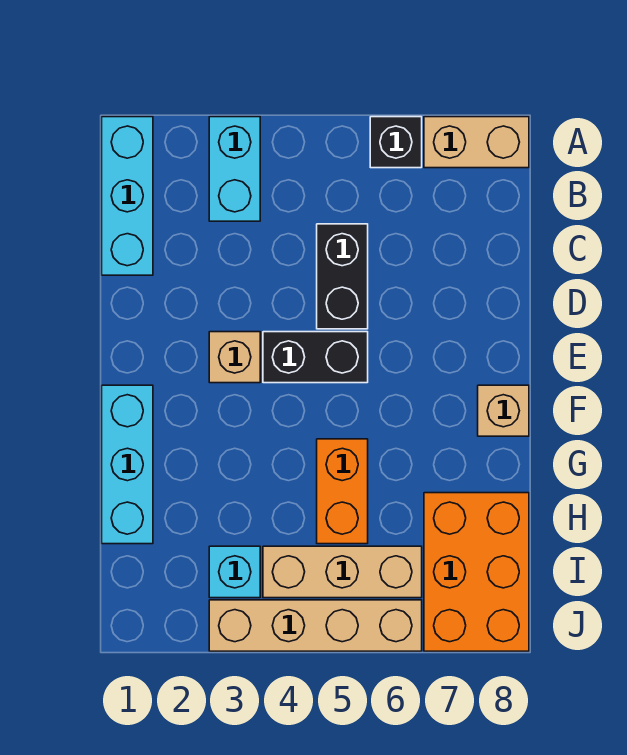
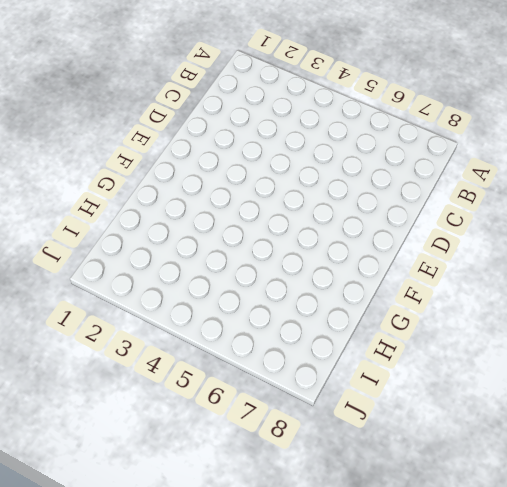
none -> cyan brick A1:C1 level 1
none -> cyan brick A3:B3 level 1
none -> black brick A6 level 1

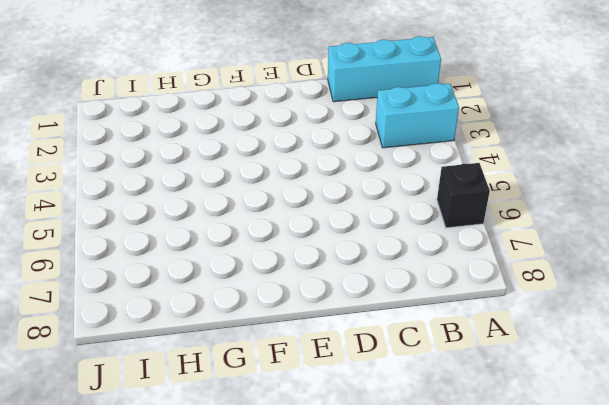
none -> tan brick A7:A8 level 1
none -> black brick C5:D5 level 1
none -> tan brick E3 level 1

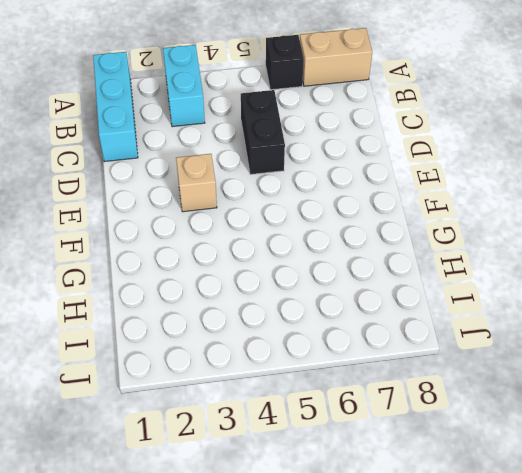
none -> black brick E4:E5 level 1
none -> cyan brick F1:H1 level 1
none -> tan brick F8 level 1

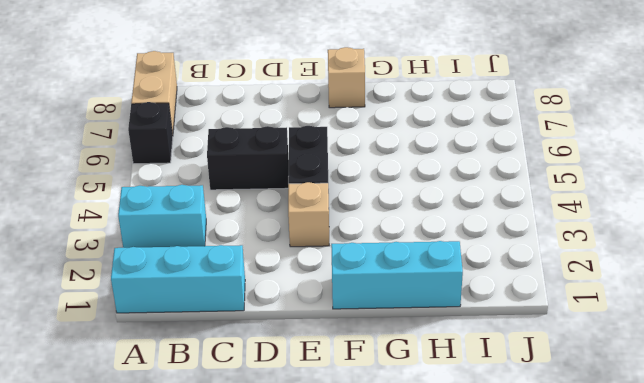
none -> orange brick G5:H5 level 1
none -> orange brick H7:J8 level 1
none -> cyan brick I3 level 1

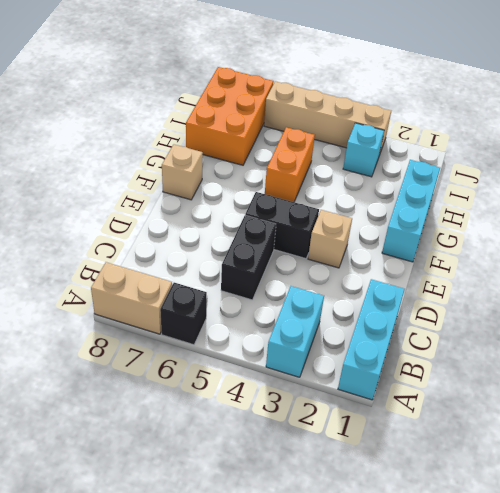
none -> tan brick I4:I6 level 1

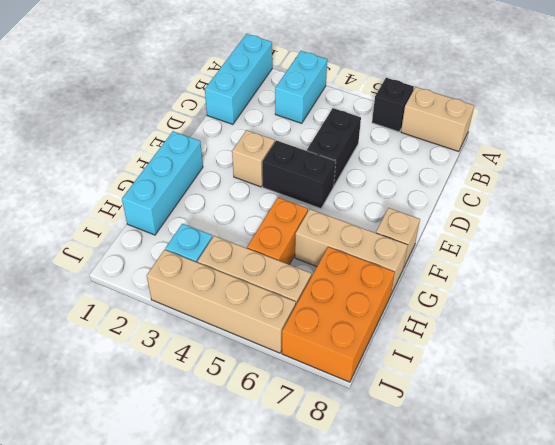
tan brick G6:G8 level 1 -> none

